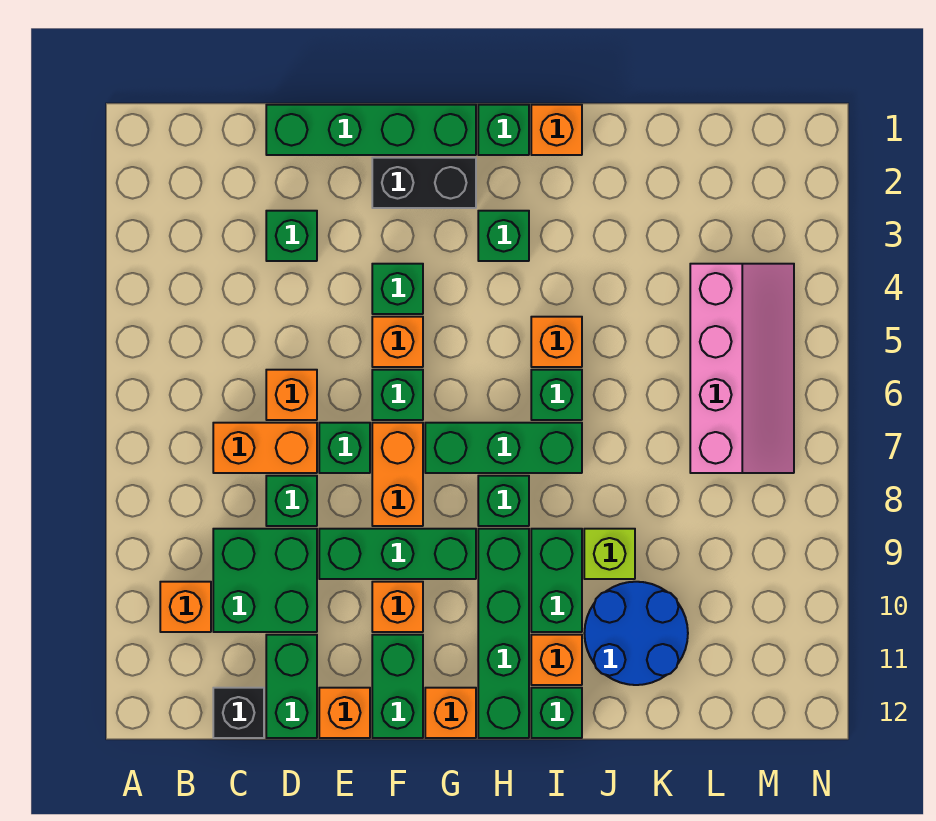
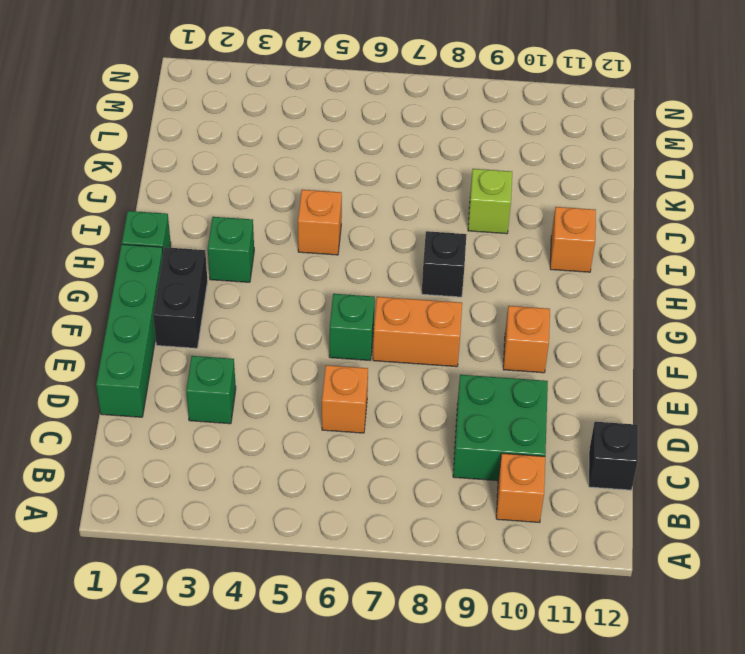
black brick H8 level 1 -> green brick H8 level 1
none -> orange brick C7:D7 level 1
none -> green brick D8 level 1
none -> green brick D11:D12 level 1
none -> green brick E7 level 1

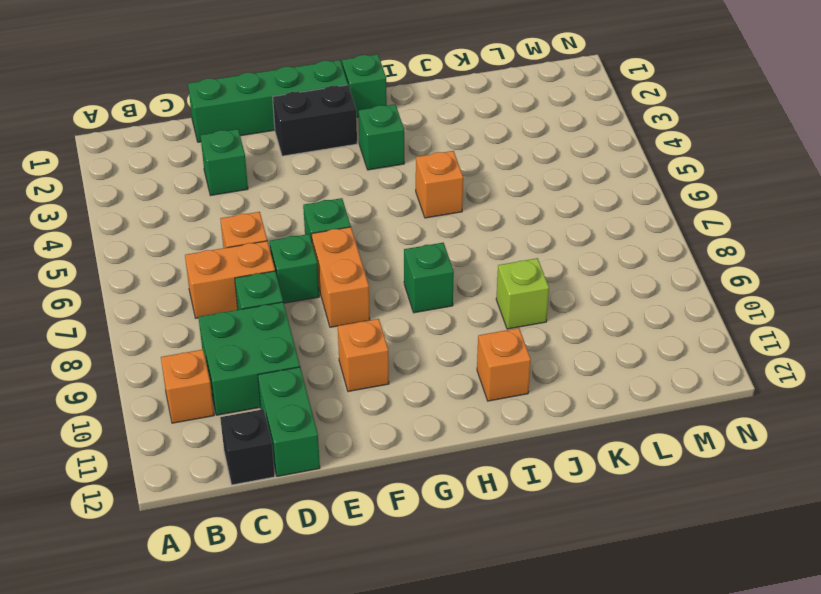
none -> green brick E9:G9 level 1
none -> orange brick E12 level 1
none -> green brick F4 level 1
none -> orange brick F5 level 1

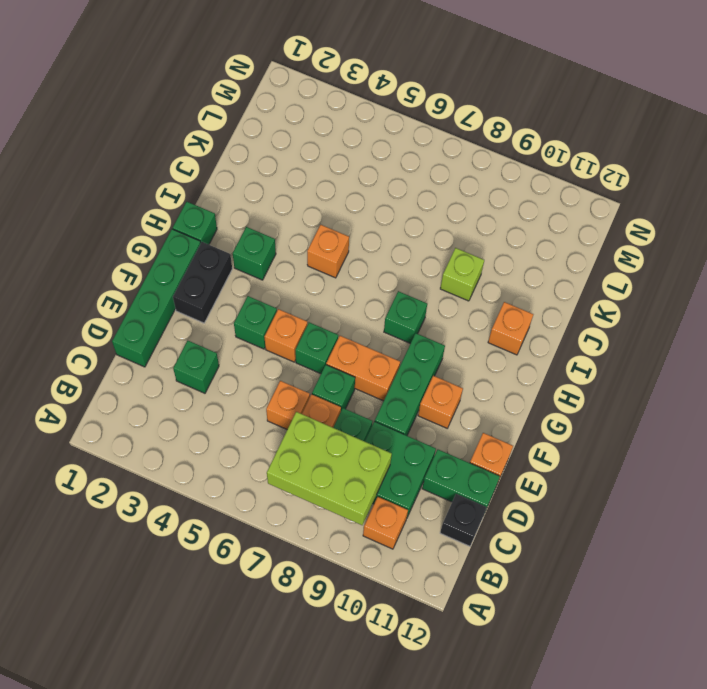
lime brick B7:C9 level 2 -> none
none -> green brick F11:F12 level 1
none -> green brick G7:I7 level 1
none -> orange brick G12 level 1
none -> green brick H9:H12 level 1

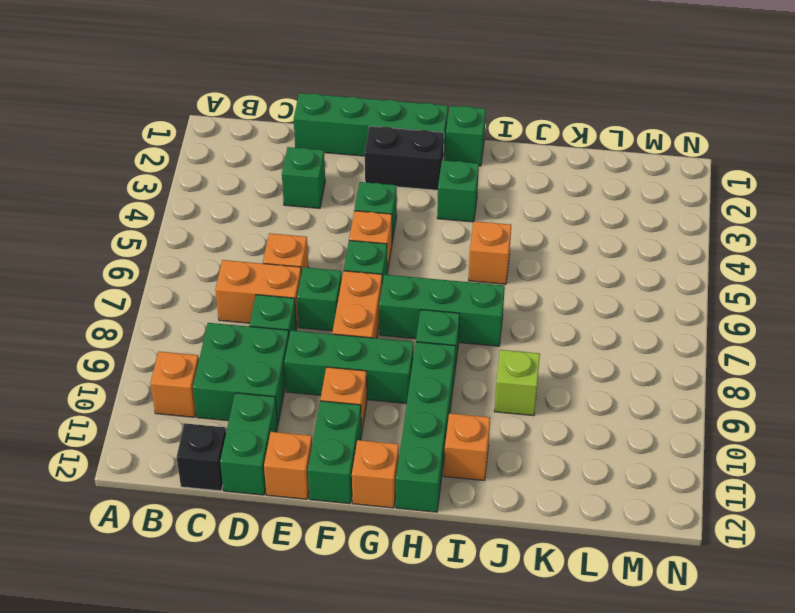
none -> orange brick I1 level 1
none -> green brick I6 level 1
none -> green brick I9:I10 level 1
none -> green brick I12 level 1

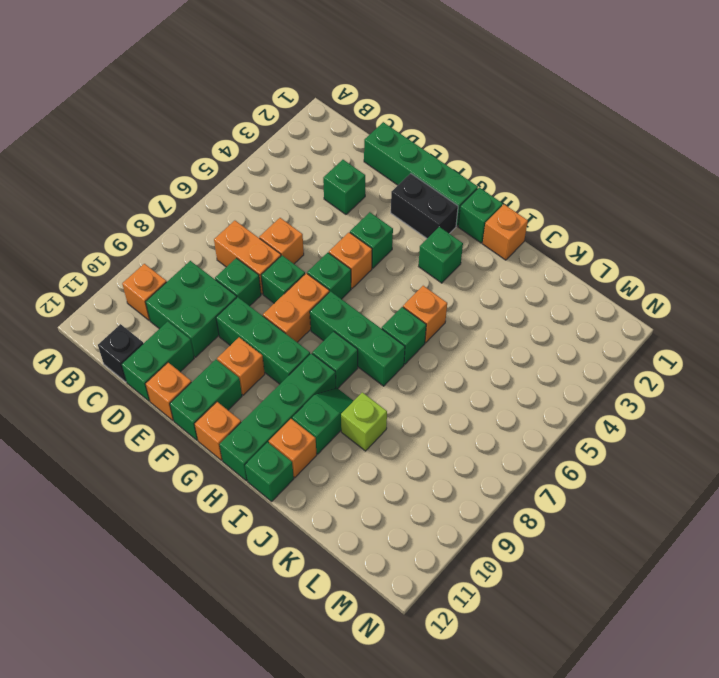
green slope I9:I10 level 1 top 10 -> green brick I9:I10 level 1
none -> blue round brick J10:K11 level 1
none -> pink slope L4:M7 level 1 top L

